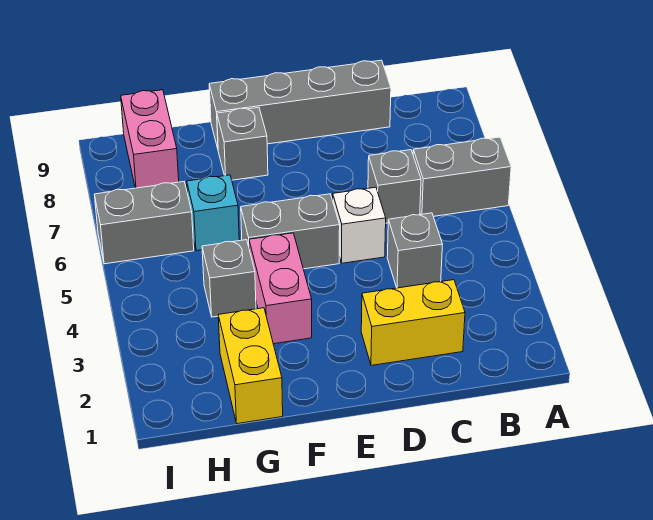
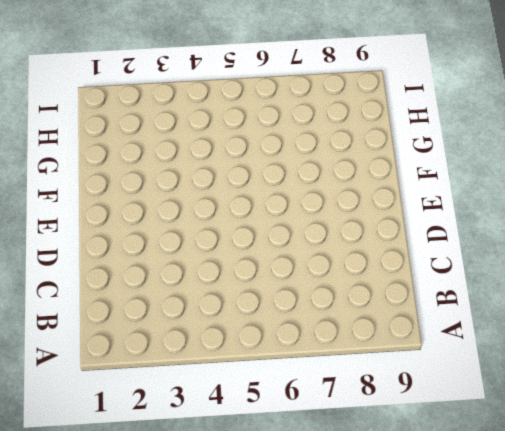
none -> grey brick A6:B6 level 1
none -> yellow brick C2:D2 level 1
none -> grey brick C4 level 1

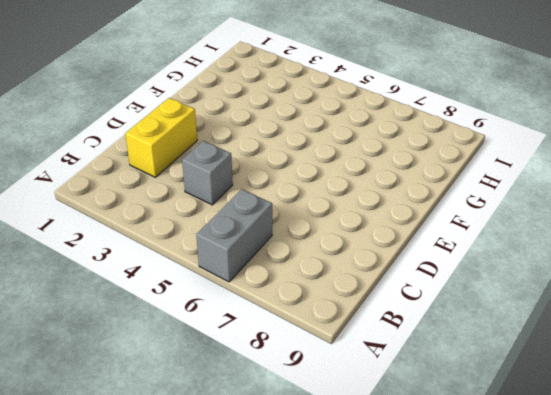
none -> grey brick C6 level 1
none -> grey brick C9:F9 level 1
none -> white brick D5 level 1

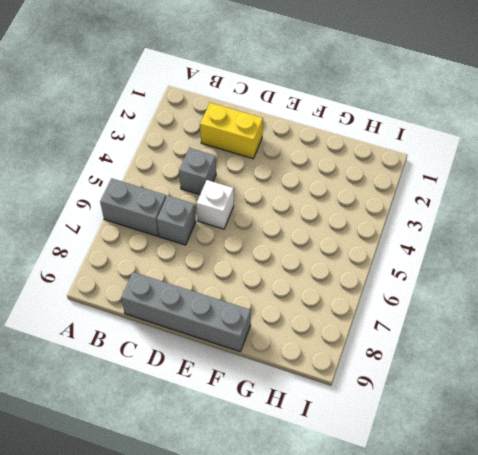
none -> grey brick E5:F5 level 1
none -> pink brick F3:F4 level 1
none -> grey brick F8 level 1

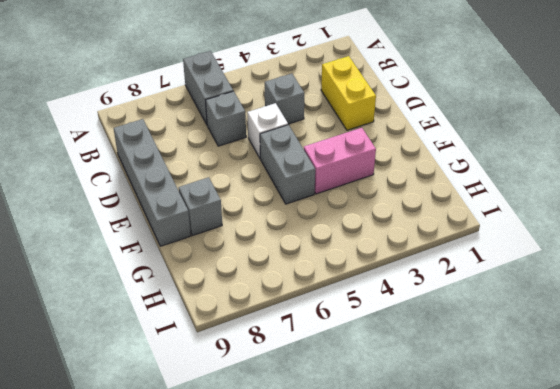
none -> yellow brick G1:G2 level 1
none -> grey brick G4 level 1
none -> cyan brick G6 level 1

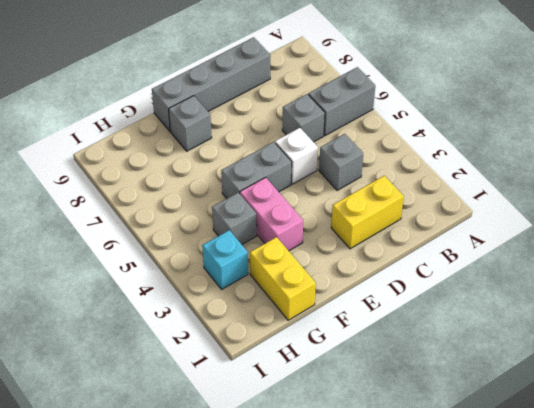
cyan brick H3 level 1 -> cyan brick G6 level 1
none -> grey brick H6:I6 level 1
none -> pink brick H8:H9 level 1

